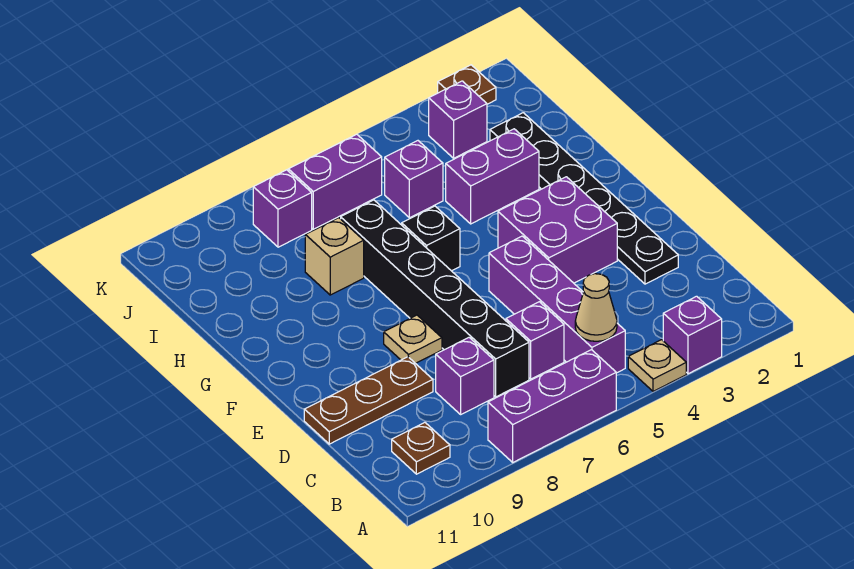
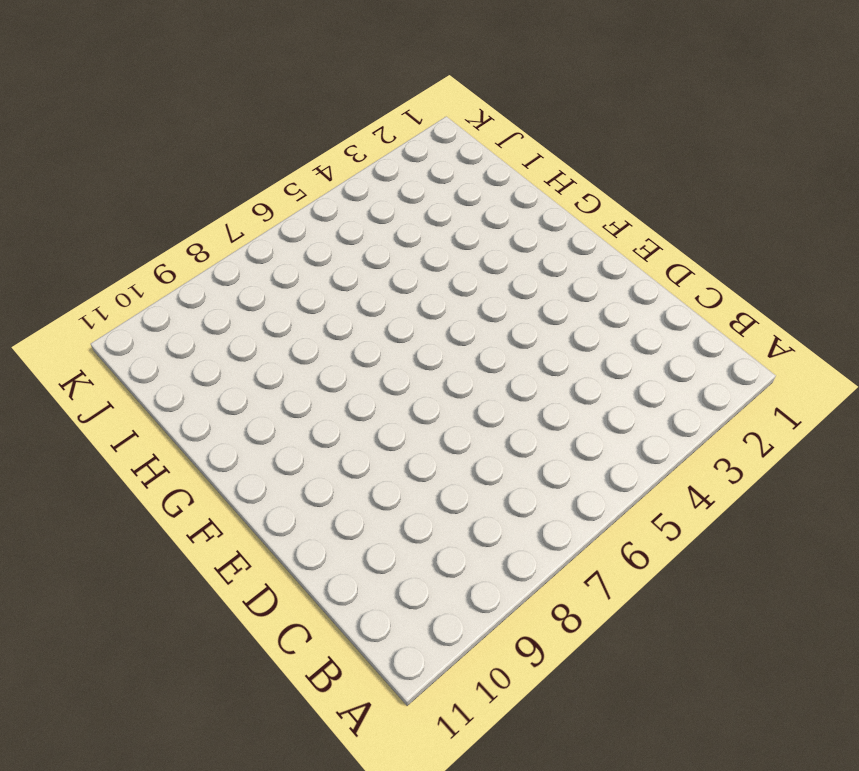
none -> purple brick A3 level 1
none -> tan plate A4 level 1
none -> purple brick A6:A8 level 1

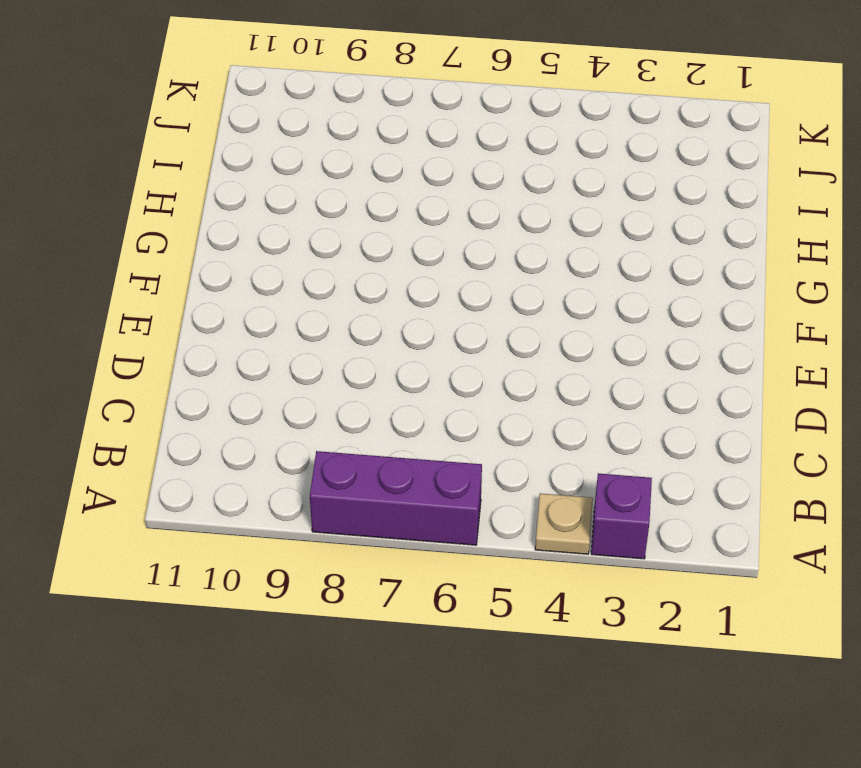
none -> purple brick B5:E5 level 1
none -> brown plate B10 level 1
none -> purple brick C6 level 1

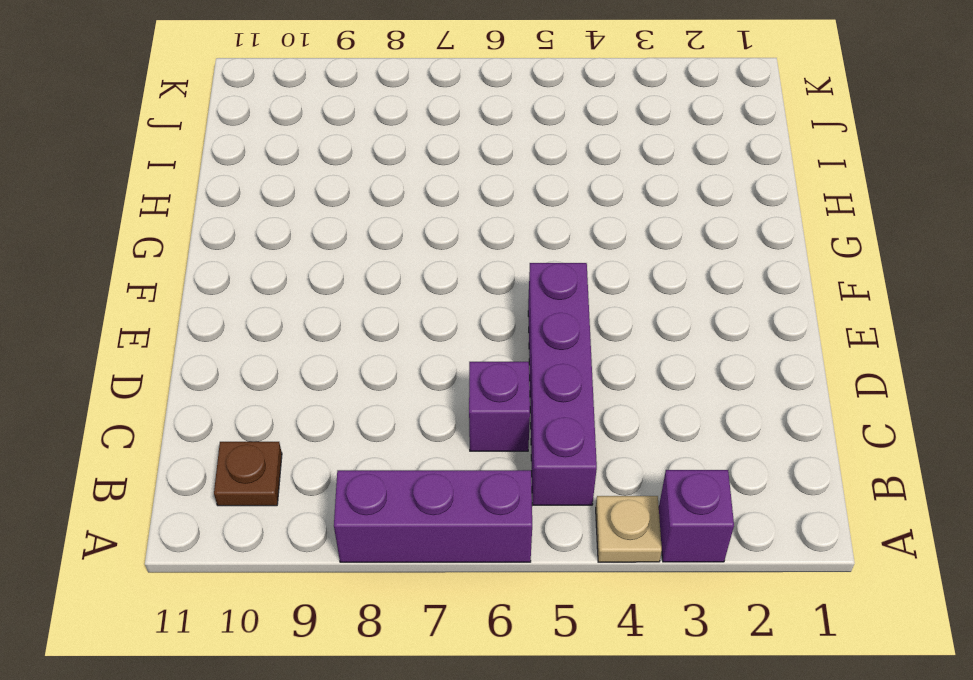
none -> black brick C7:H7 level 1
none -> purple brick C8 level 1
none -> black plate D2:I2 level 1

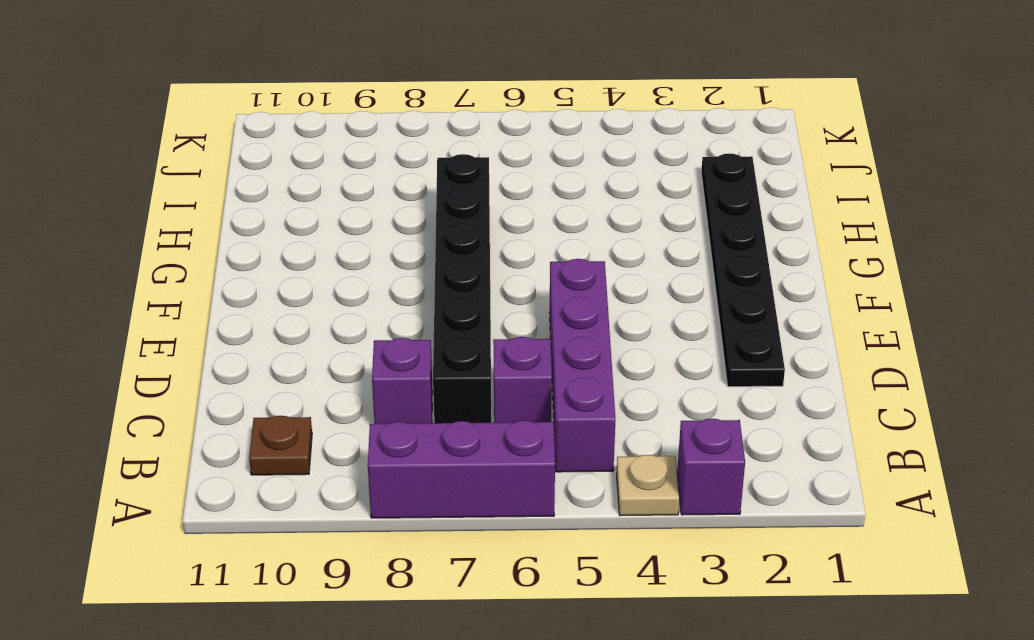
none -> brown plate D9:D11 level 1
none -> purple brick E3:F4 level 1
none -> tan plate E8 level 1

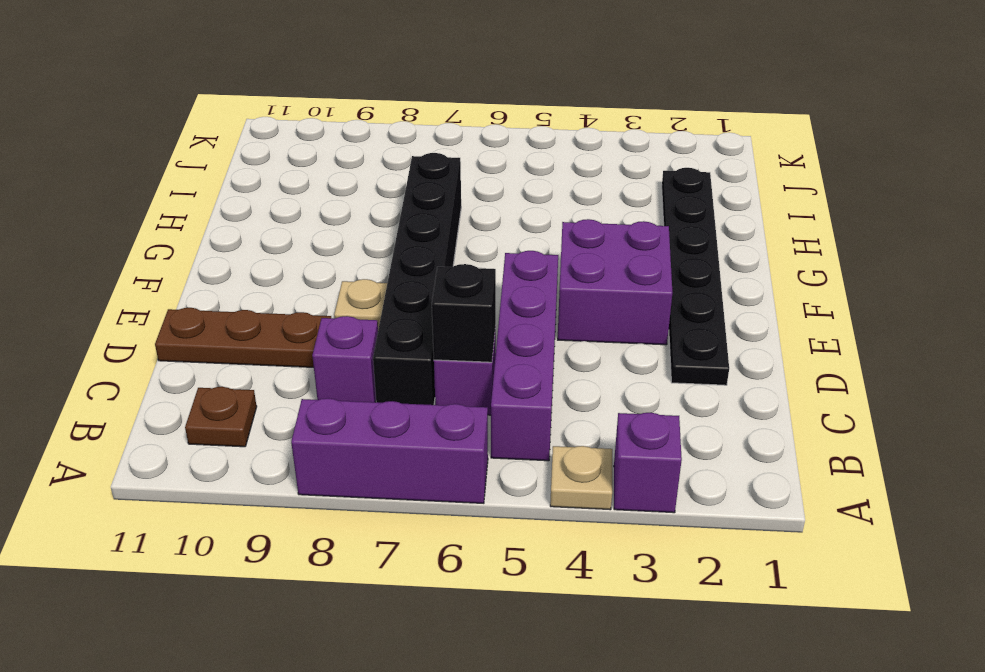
black brick C6 level 2 -> black brick G6 level 1
none -> purple brick H3:H4 level 1
none -> tan brick H8 level 1
none -> purple brick I5 level 1

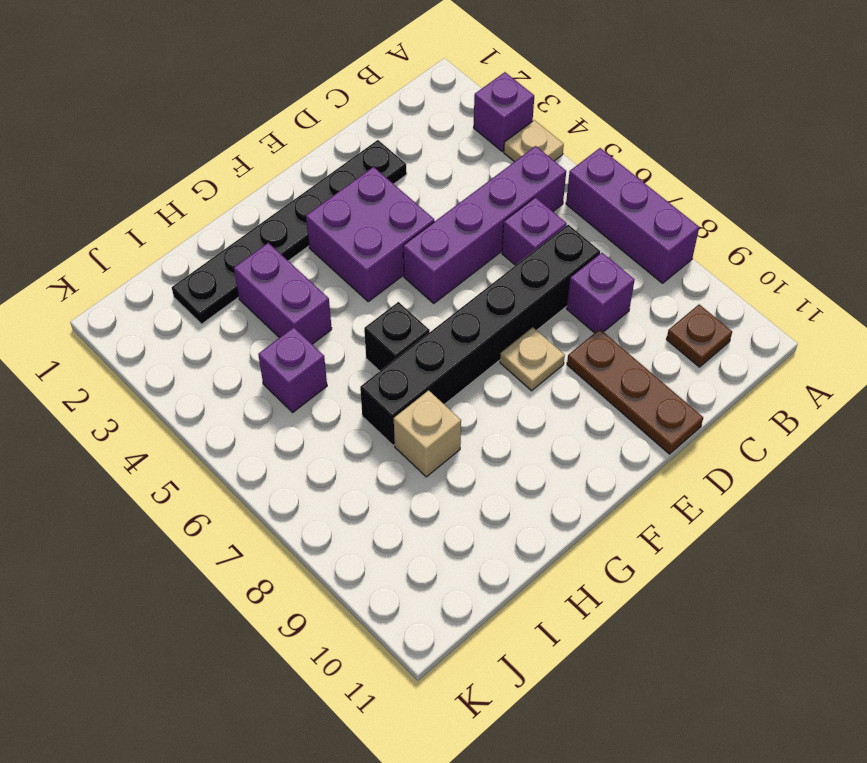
none -> purple brick J3 level 1
none -> purple brick J6:J7 level 1
none -> purple brick J8 level 1

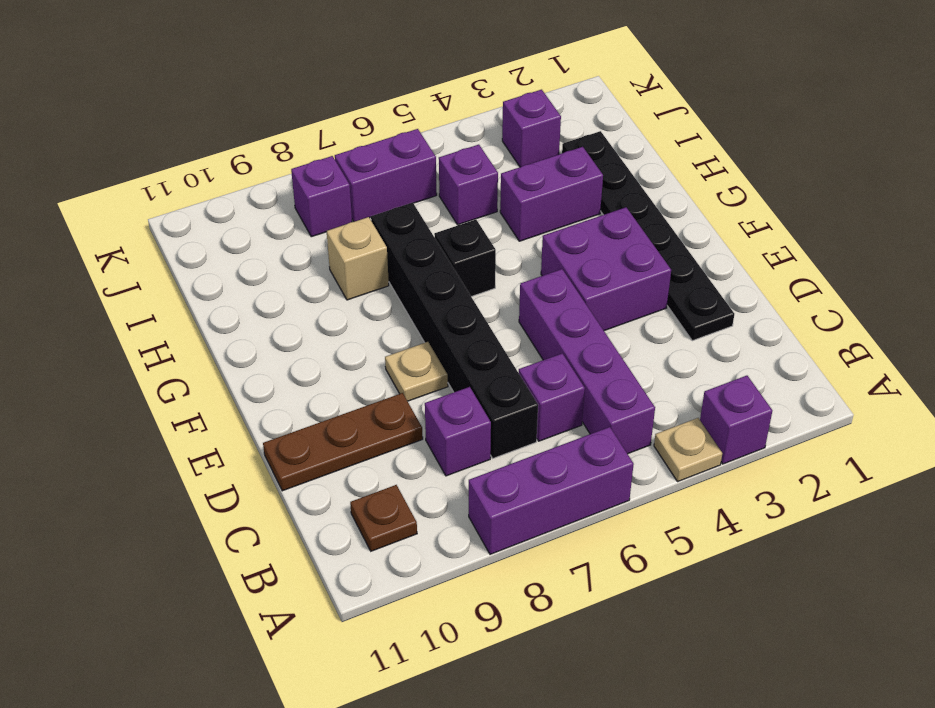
none -> brown plate K2 level 1
none -> tan cone B5 level 2

